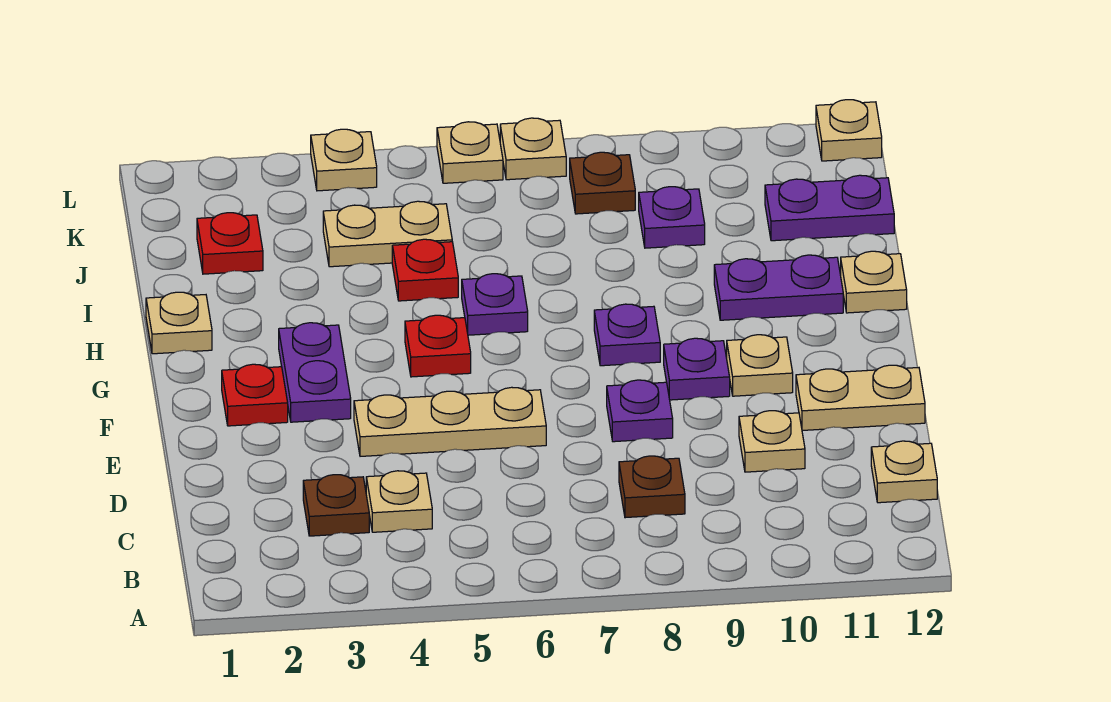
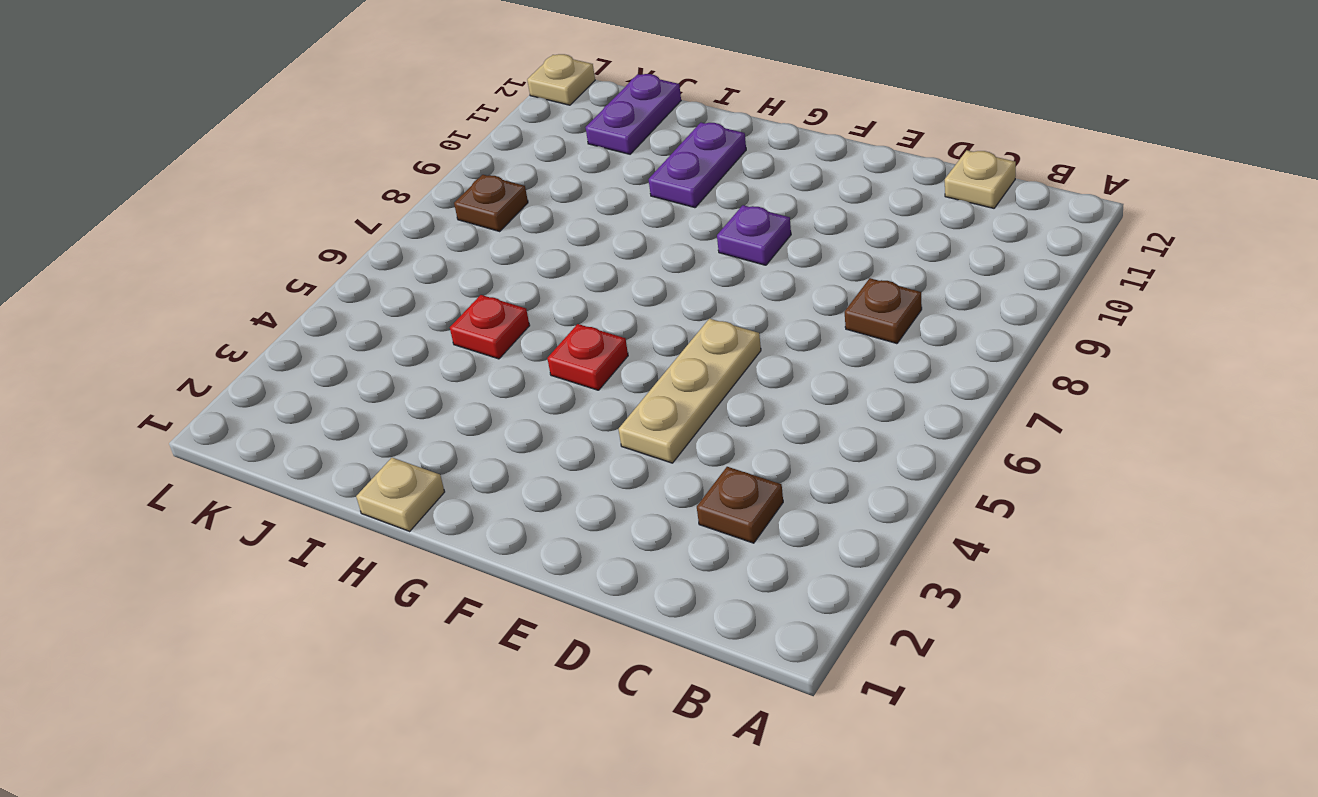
none -> tan plate C4 level 1
none -> tan plate D10 level 1
none -> purple plate E8 level 1

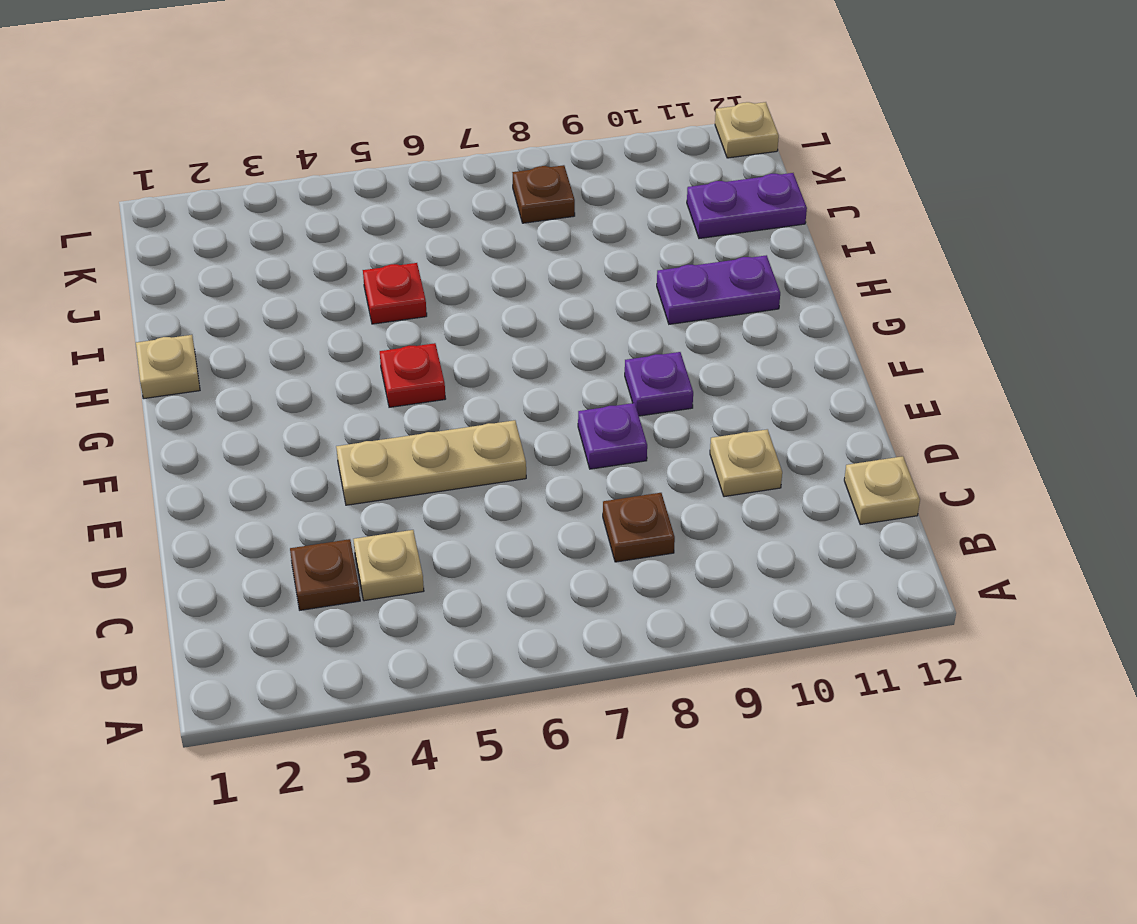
none -> tan plate E11:E12 level 1
none -> red plate F2 level 1
none -> purple plate F3:G3 level 1

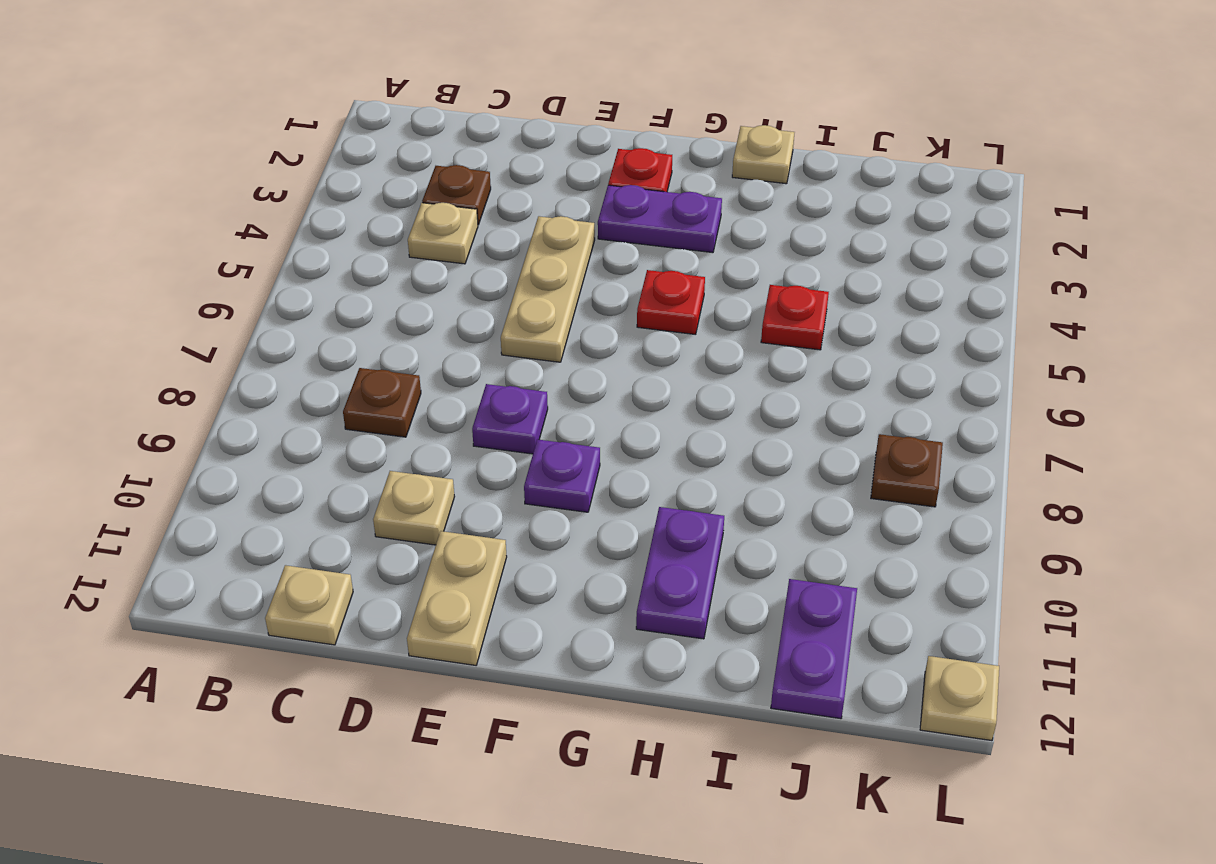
none -> tan plate F10 level 1
none -> purple plate G8 level 1
none -> purple plate H6 level 1

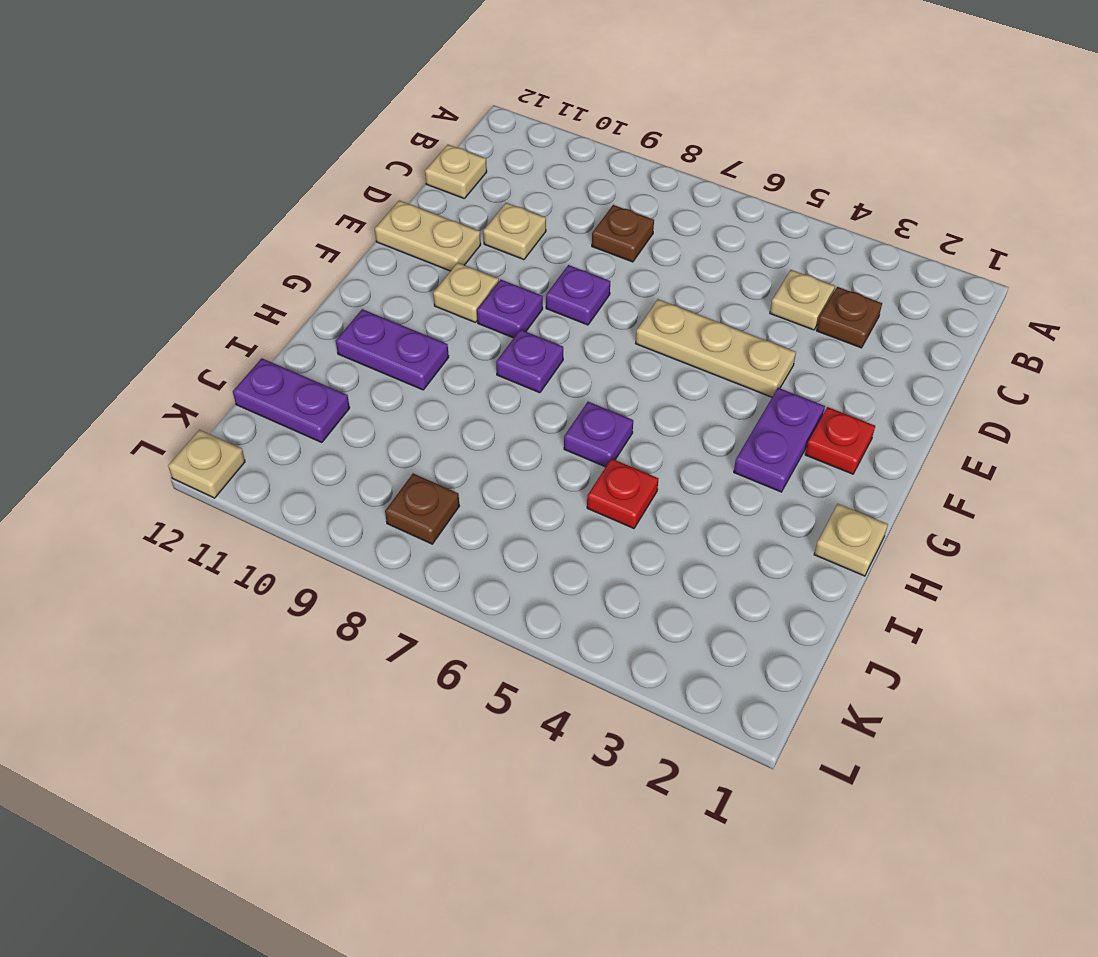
none -> red plate G5 level 1
none -> tan plate H12 level 1
none -> red plate J2 level 1

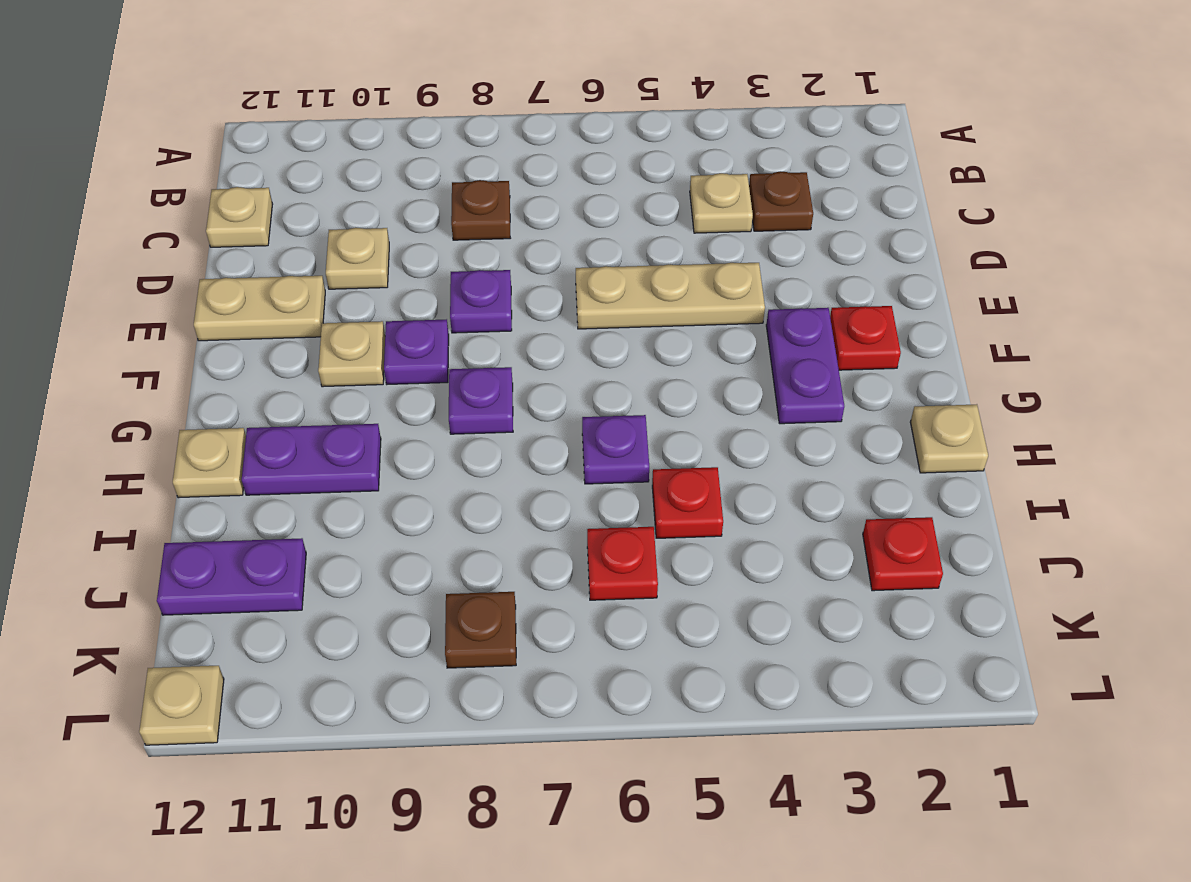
red plate J6 level 1 -> red plate G5 level 1
none -> tan plate J4:J5 level 1
none -> purple plate J9 level 1
none -> tan plate L4 level 1

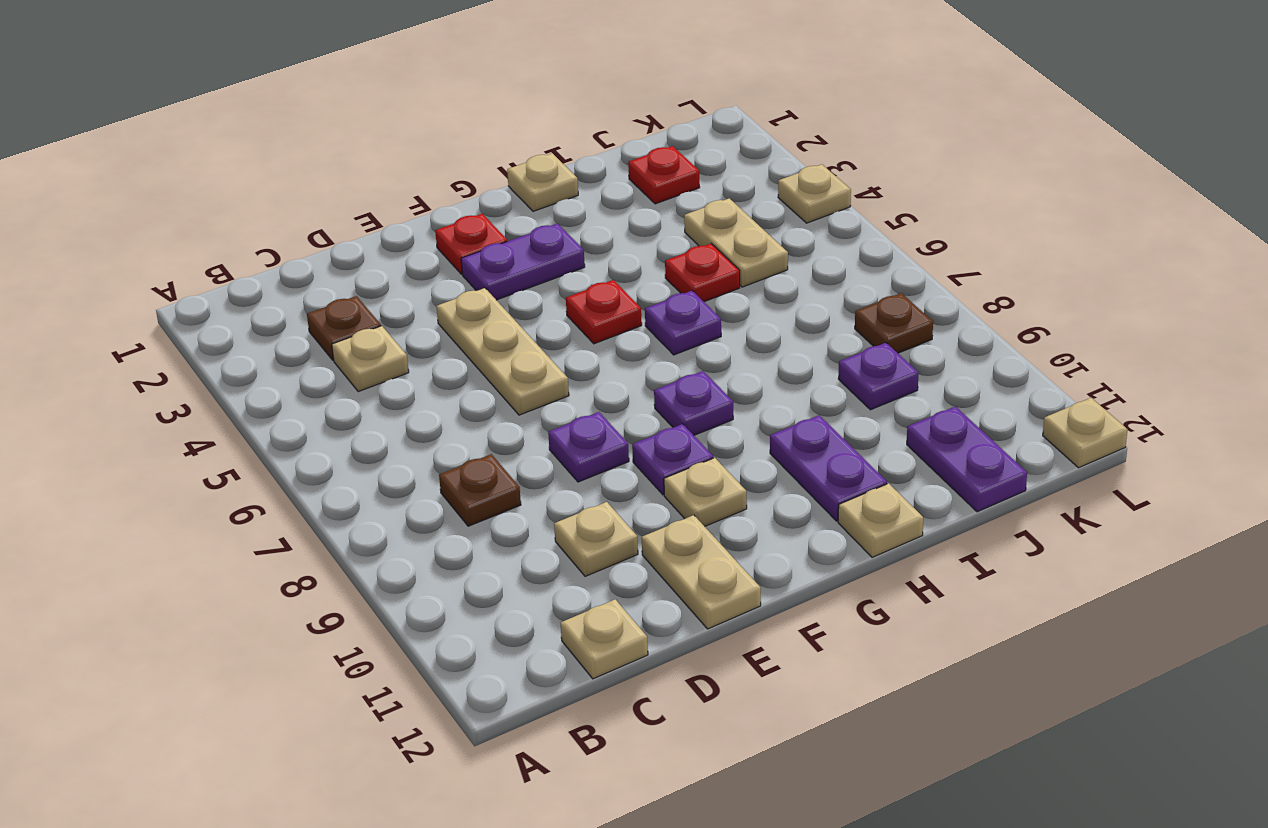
none -> tan plate L6 level 1
none -> tan plate L7 level 1

